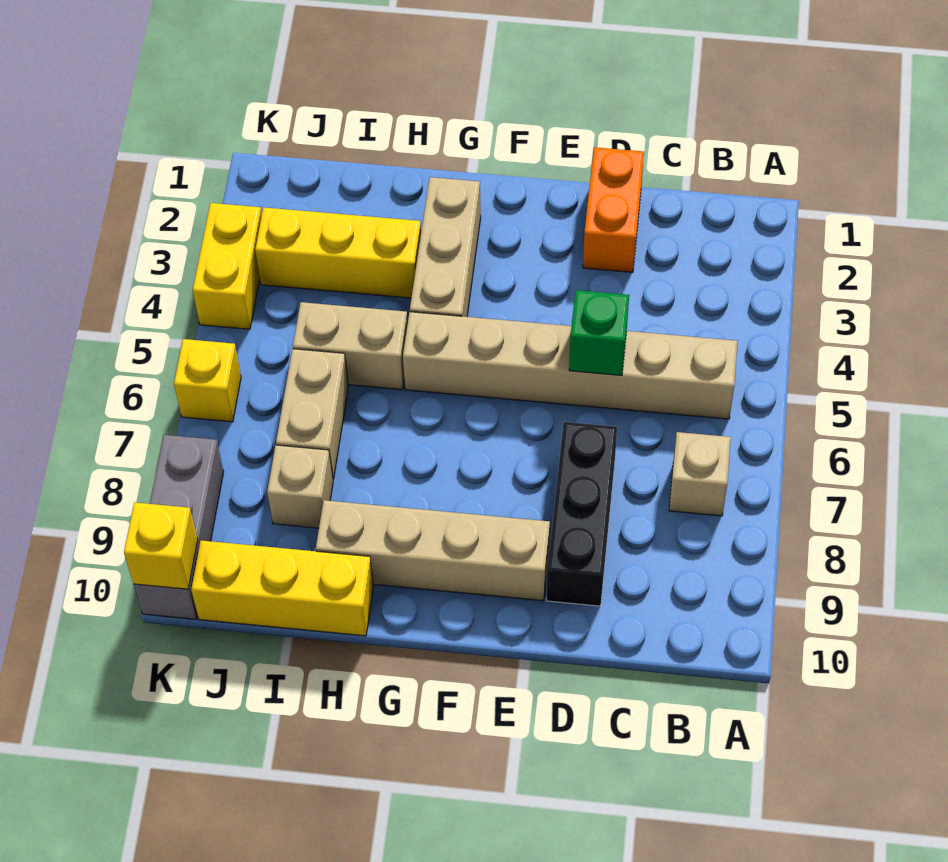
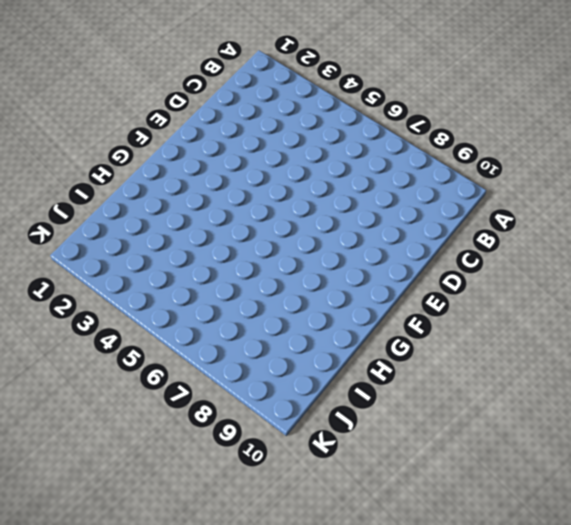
none -> tan brick B5:G5 level 1
none -> tan brick B7 level 1
none -> orange brick D1:D2 level 1

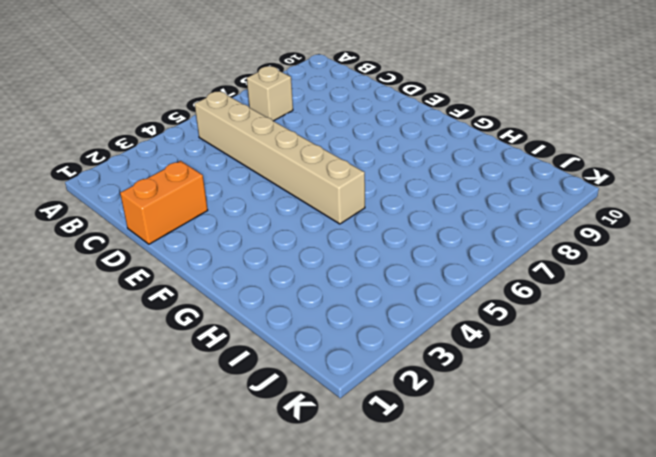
none -> black brick D7:D9 level 1
none -> tan brick E9:H9 level 1
none -> tan brick G2:G4 level 1

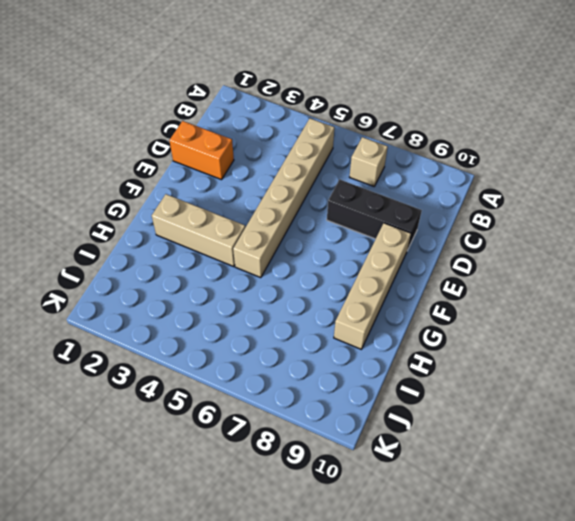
none -> yellow brick H3:J3 level 1
none -> tan brick H5:I5 level 1
none -> yellow brick H10:J10 level 1

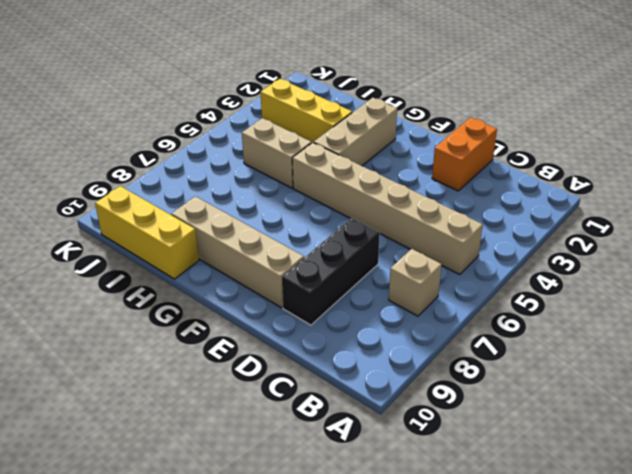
none -> tan brick I6:I7 level 1
none -> tan brick I8 level 1
none -> yellow brick K3:K4 level 1

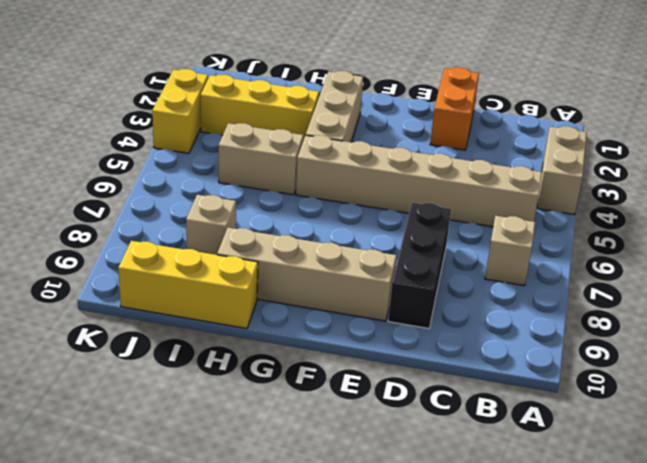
tan brick A3:A4 level 1 -> tan brick I6:I7 level 1
none -> yellow brick K6 level 1
none -> grey brick K8:K10 level 1
none -> green brick D5 level 2

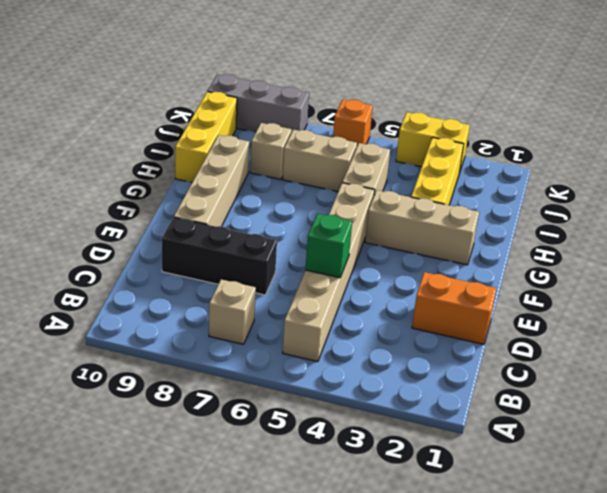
orange brick K6 level 1 -> yellow brick K6 level 1
none -> yellow brick K10 level 2

